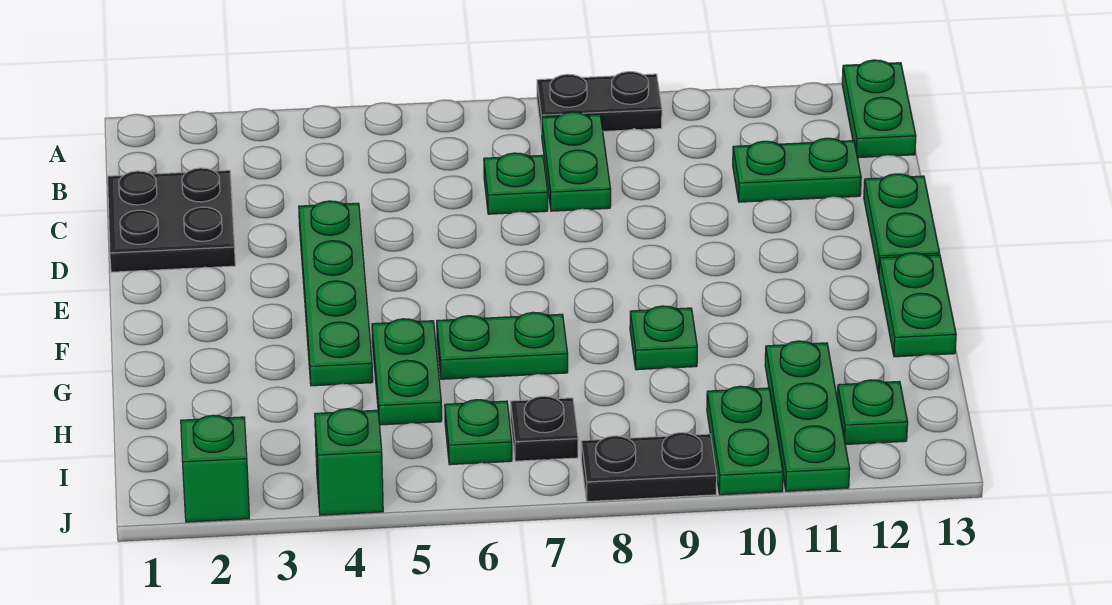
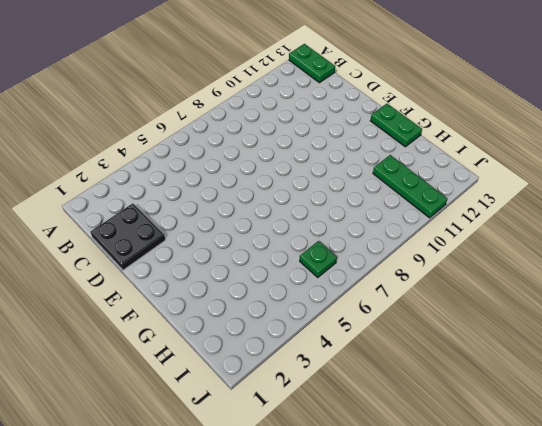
none -> black plate A8:A9 level 1
none -> green plate B8:C8 level 1
none -> green plate C7 level 1

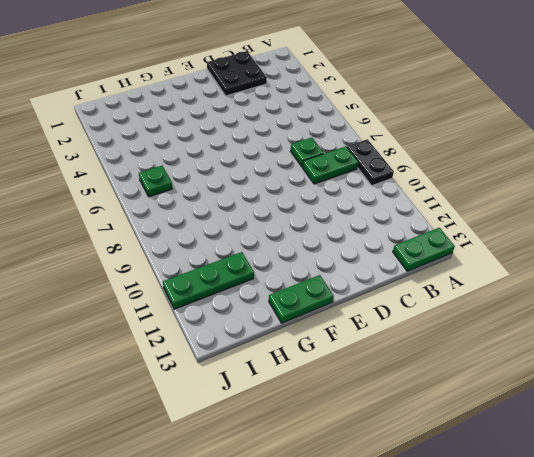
none -> green plate C11:C12 level 1
none -> green plate D4:G4 level 1
none -> green plate D13:E13 level 1

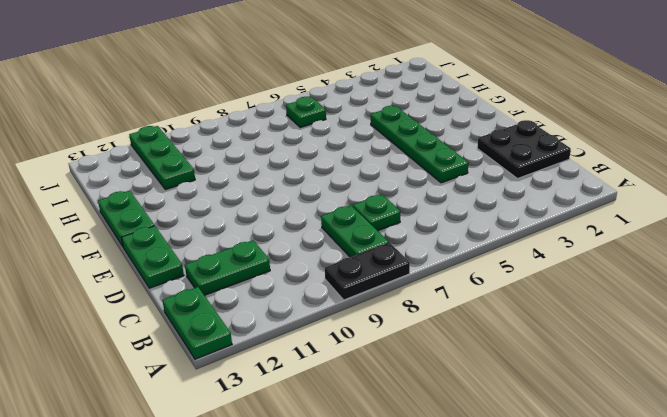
none -> green plate G5:H5 level 1
none -> green plate G6:G7 level 1
none -> green plate G9 level 1

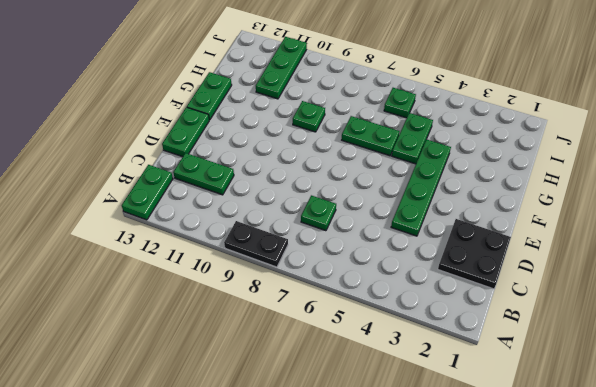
none -> green plate B8:C8 level 1
none -> black plate I7 level 1
none -> green plate I10:J10 level 1

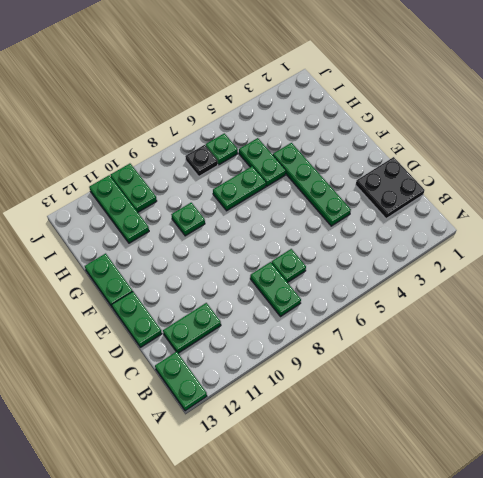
none -> black plate A8:A9 level 1
none -> green plate I12 level 1
none -> green brick J2 level 1

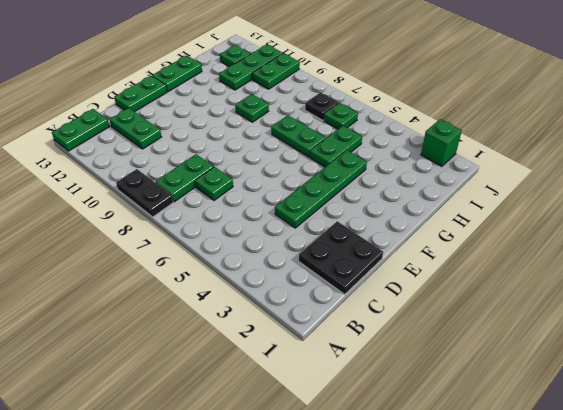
none -> green brick J4 level 1
none -> black plate J8:J9 level 1

